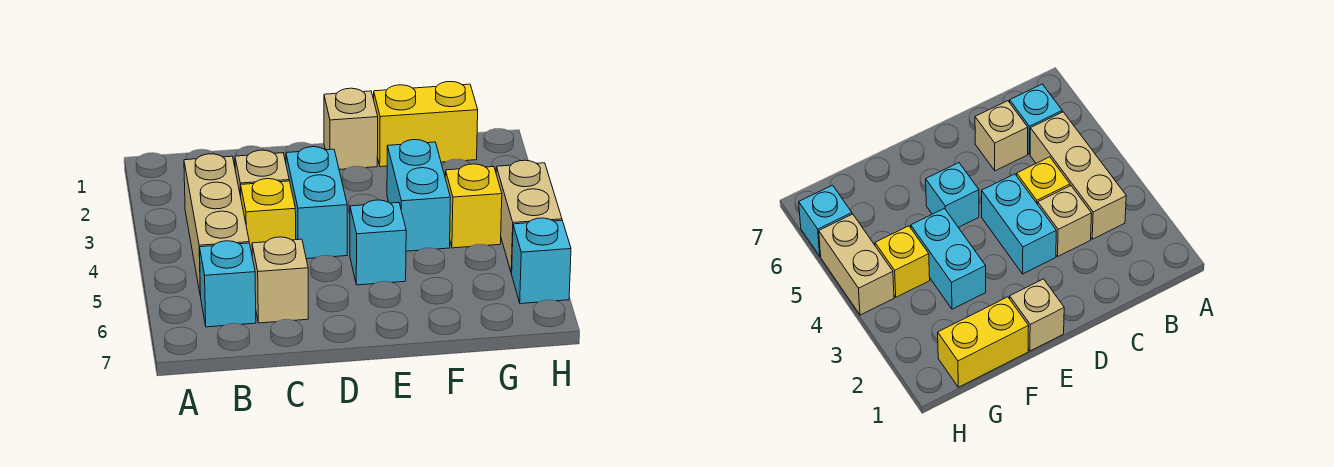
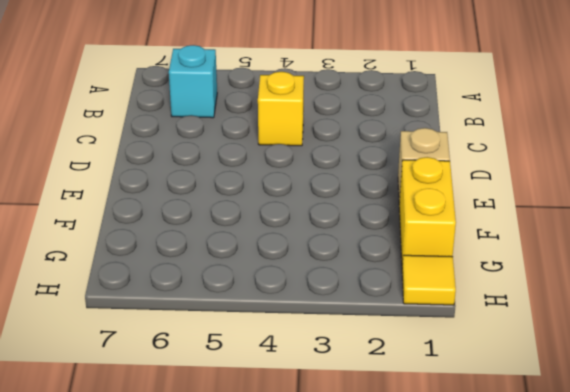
yellow tile H1 level 1 -> none
none -> tan brick B3:B5 level 1
none -> tan brick C3 level 1
none -> tan brick C6 level 1

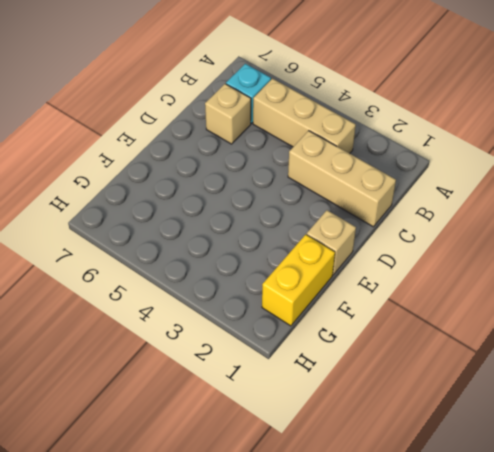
tan brick C1:C3 level 1 -> tan brick C3 level 1
none -> yellow brick C4 level 1
none -> cyan brick D3:D4 level 1
none -> cyan brick E5 level 1

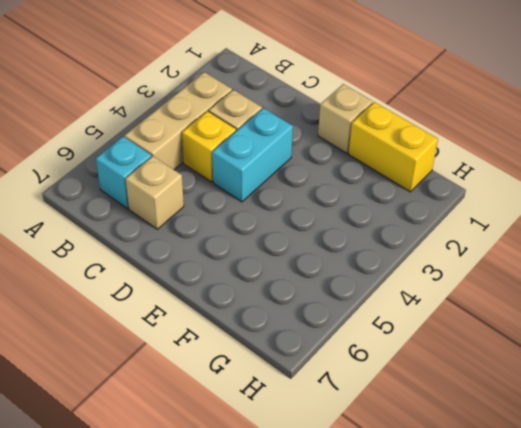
none -> cyan brick E5 level 1
none -> cyan brick F3:F4 level 1
none -> yellow brick G4 level 1

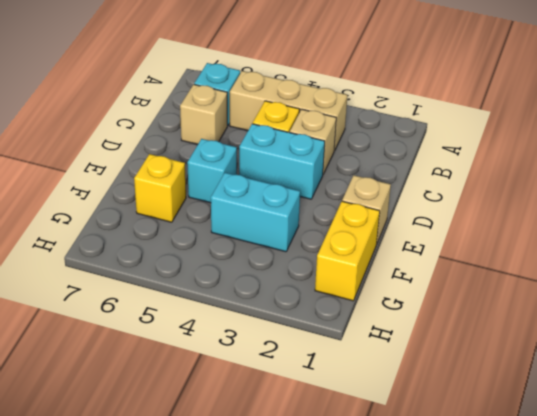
yellow brick F6 level 1 -> yellow brick G4 level 1
none -> tan brick H4:H5 level 1
none -> cyan brick H6 level 1

